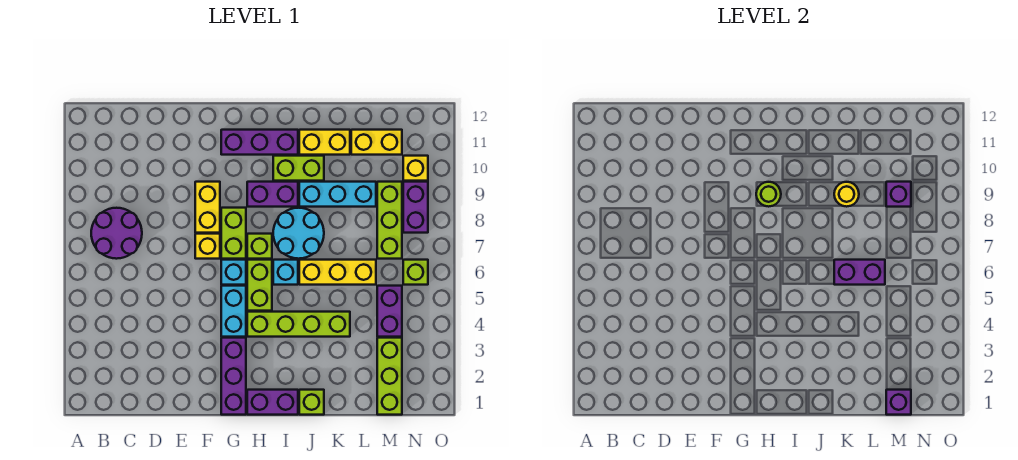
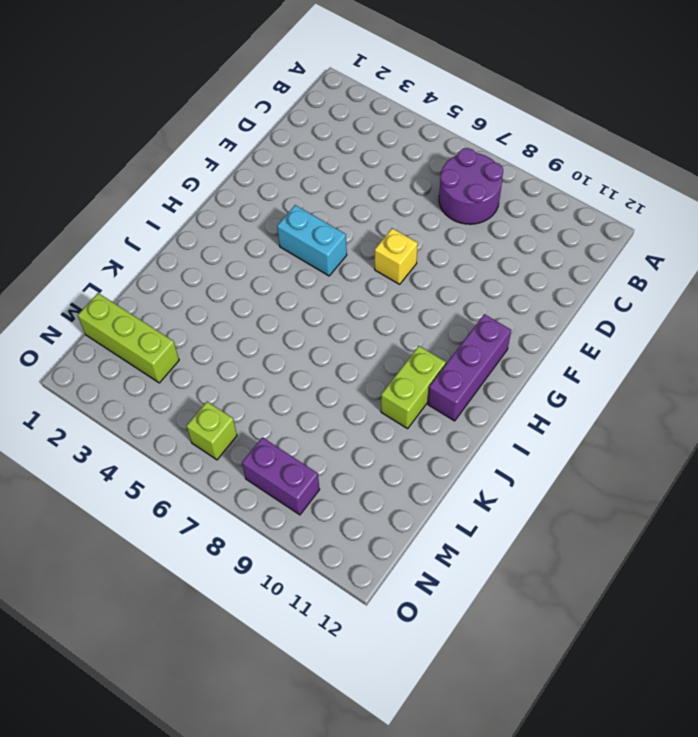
none -> yellow brick F8:F9 level 1
none -> purple brick G1:G3 level 1
none -> cyan brick G6 level 1
none -> lime brick G7:G8 level 1

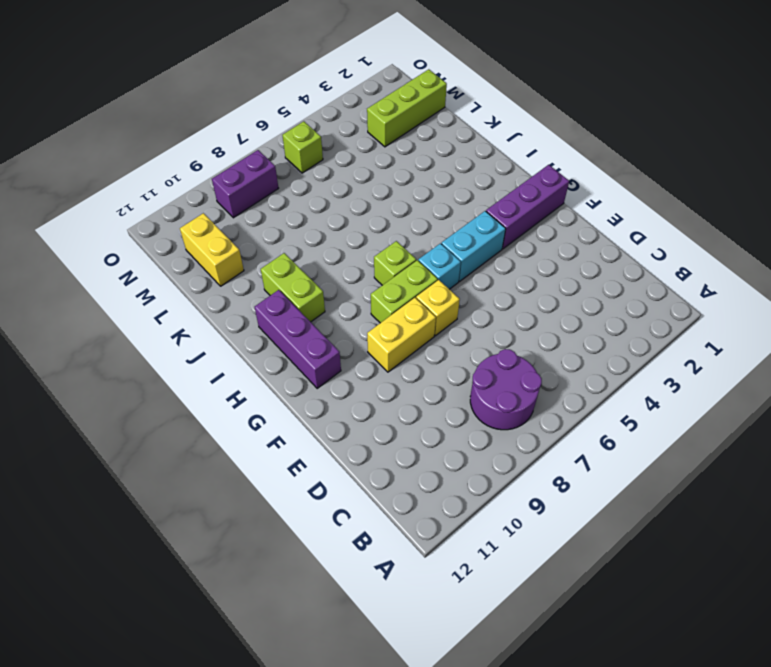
none -> purple brick H1:I1 level 1
none -> lime brick H4:K4 level 1
none -> lime brick H5:H6 level 1
none -> purple brick H9:I9 level 1

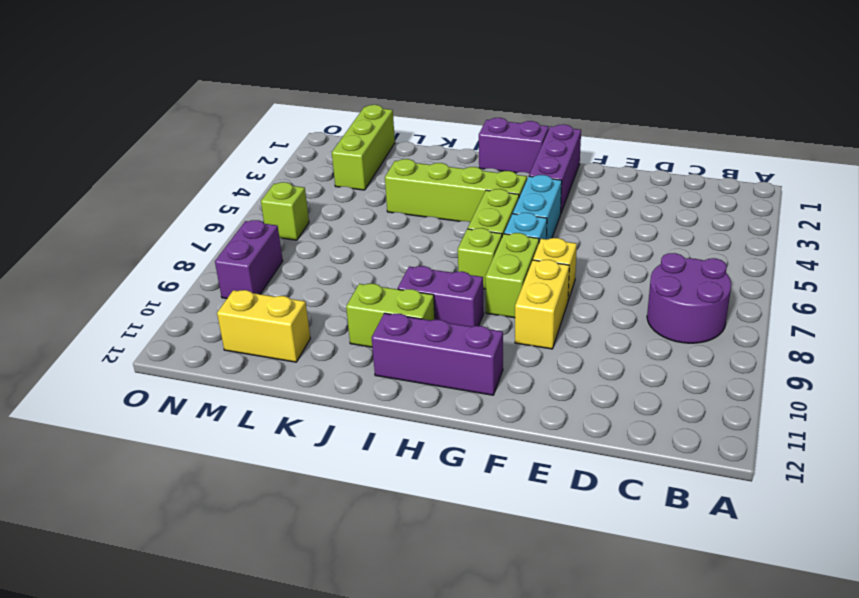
none -> cyan brick I6 level 1
none -> cyan round brick I7:J8 level 1
none -> lime brick J1 level 1
none -> yellow brick J6:L6 level 1

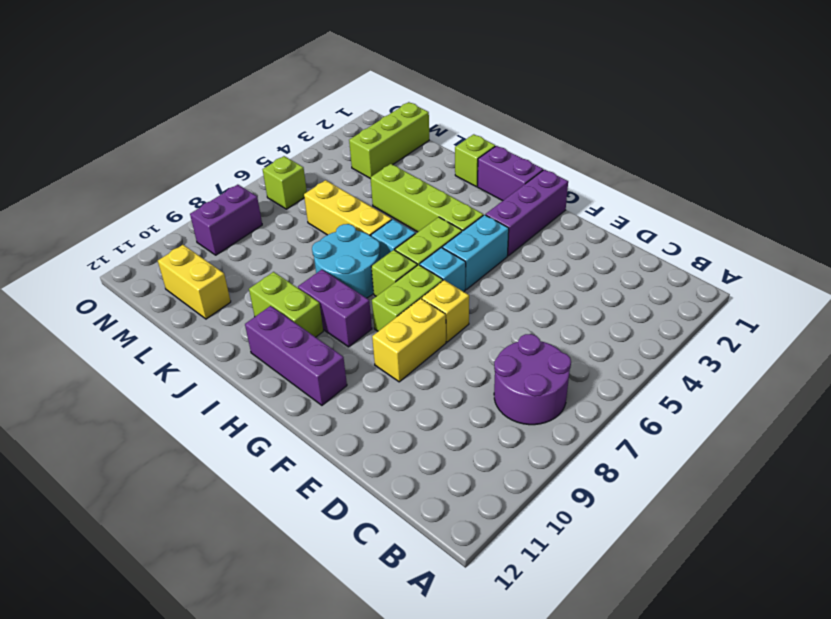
none -> cyan brick J9:L9 level 1
none -> yellow brick J11:K11 level 1
none -> purple brick M4:M5 level 1
none -> lime brick M7:M9 level 1

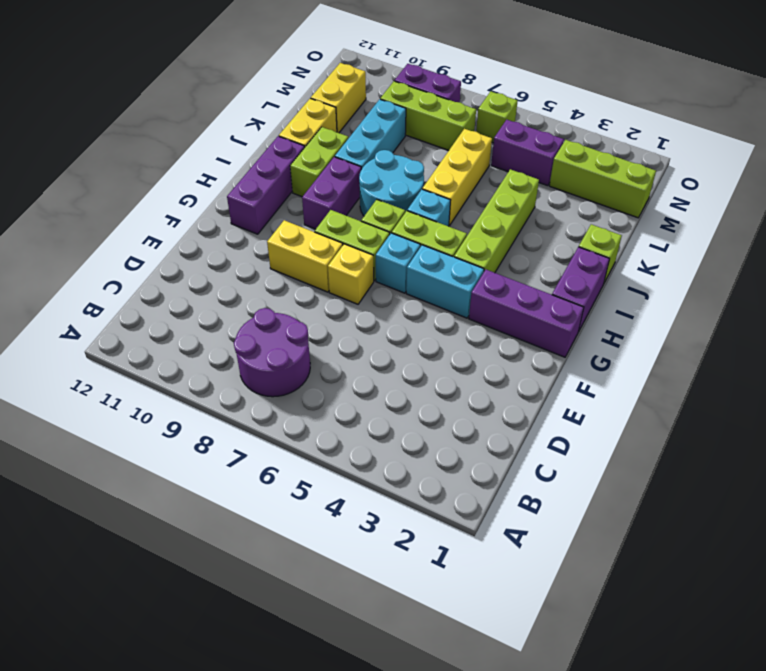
none -> yellow brick N10 level 1
none -> lime round brick H9 level 2
none -> purple brick K6:L6 level 2
none -> yellow round brick K9 level 2

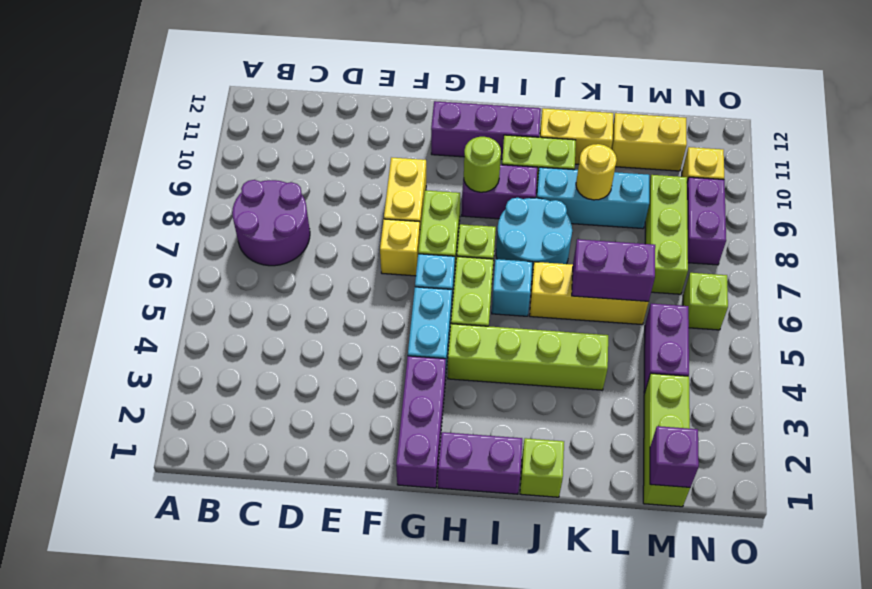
none -> purple brick M9 level 2

